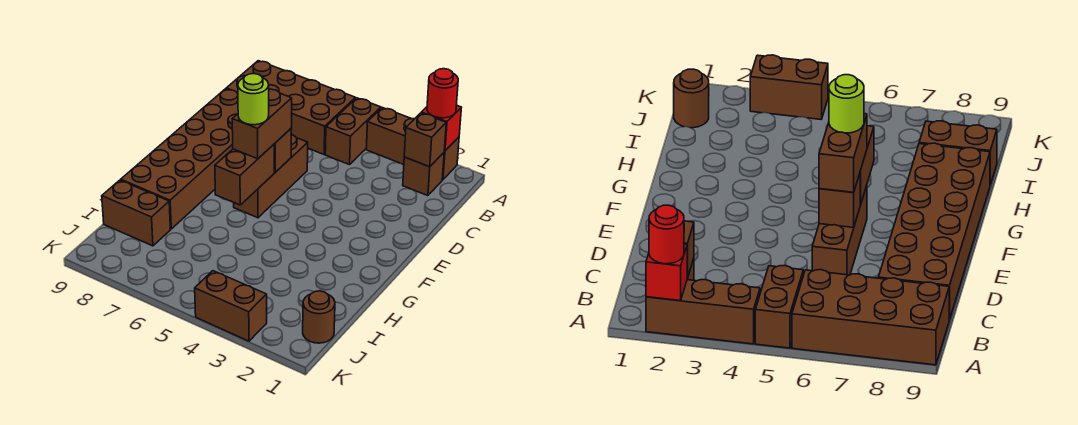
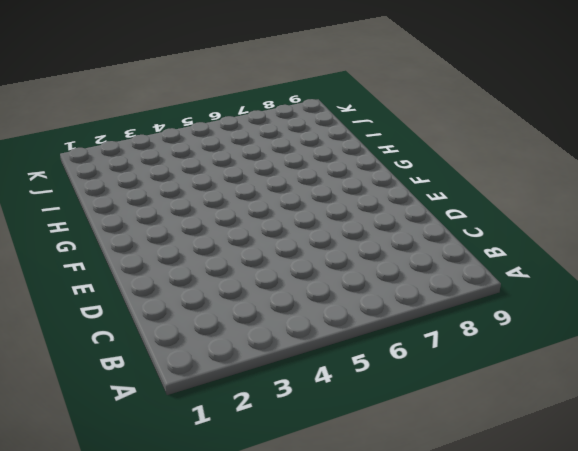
none -> brown brick A2:A4 level 1
none -> brown brick A5:B5 level 1
none -> brown brick A6:B9 level 1

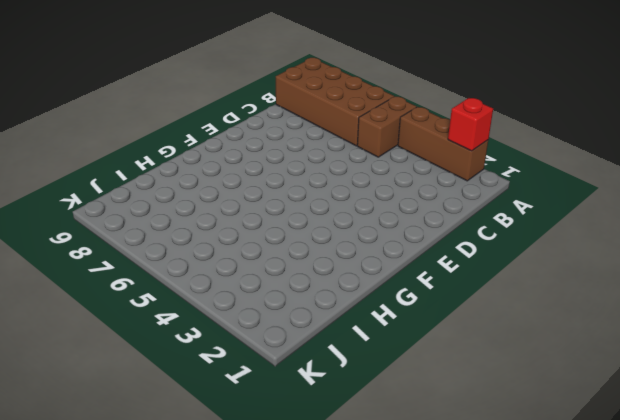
none -> brown brick B2 level 1
none -> brown brick C8:H9 level 1
none -> brown brick D6:F6 level 1

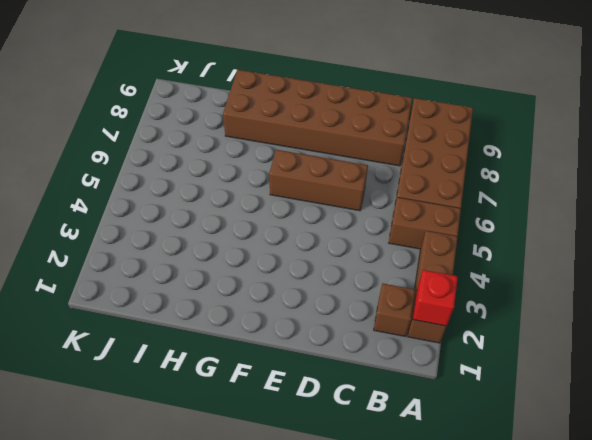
none -> brown brick I8:I9 level 1
none -> brown round brick J1 level 1
none -> brown brick K3:K4 level 1

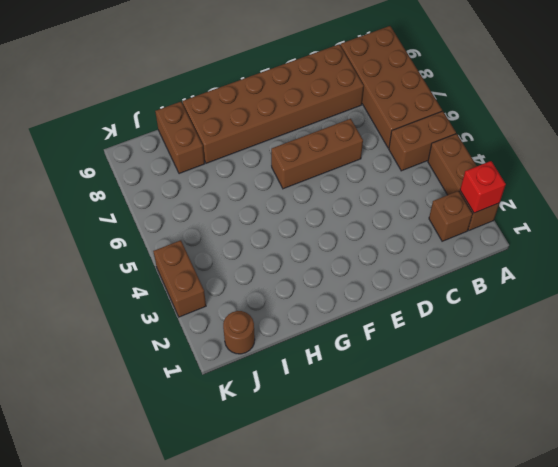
none -> brown brick B2 level 2
none -> brown brick E6 level 2
none -> brown brick F6:G6 level 2

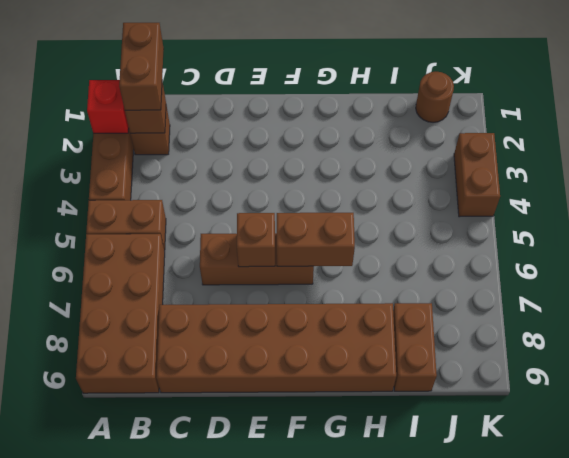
brown brick B1:B2 level 3 -> brown brick E6:F6 level 3
none -> red round brick A2 level 3
none -> lime round brick F6 level 4

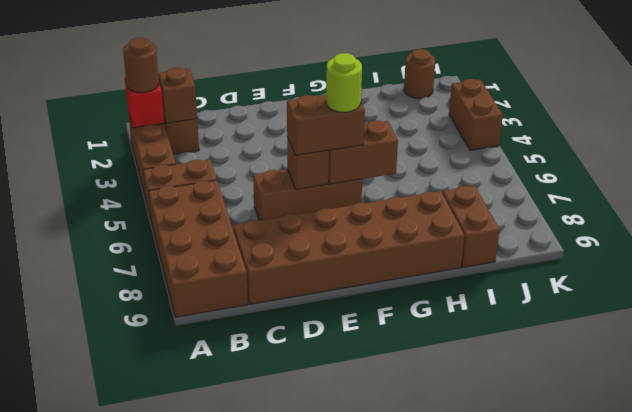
brown round brick A2 level 3 -> red round brick A2 level 3

